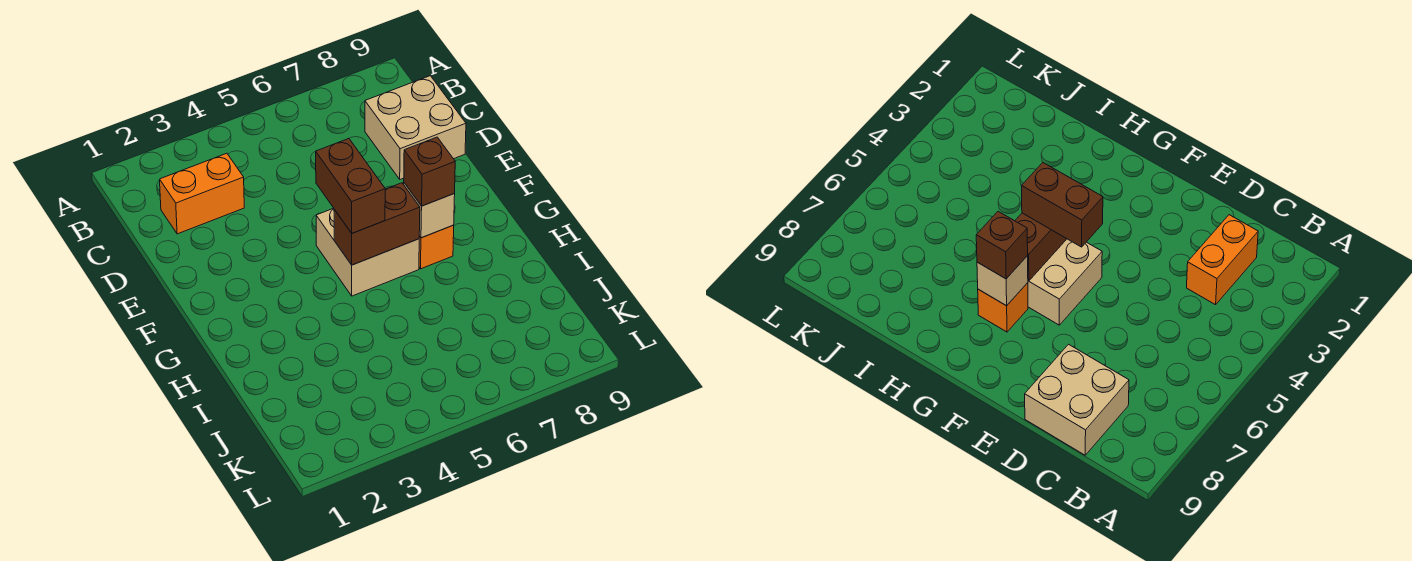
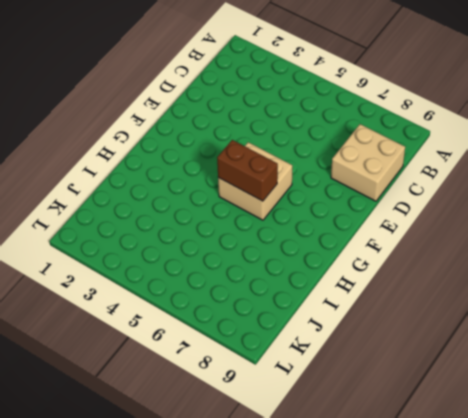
none -> orange brick C2:C3 level 1
none -> orange brick G7 level 1

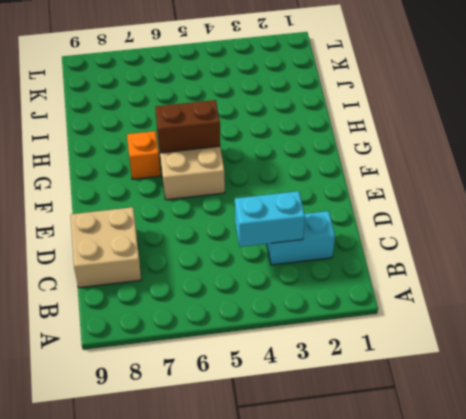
cyan brick C2:C3 level 1 -> orange brick C2:C3 level 1
cyan brick C3:C4 level 2 -> none
none -> tan brick G7 level 2
none -> brown brick F5:G5 level 3

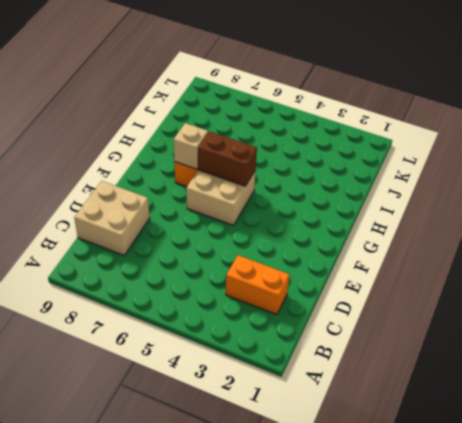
none -> brown brick F5:G5 level 3
none -> brown brick G7 level 3

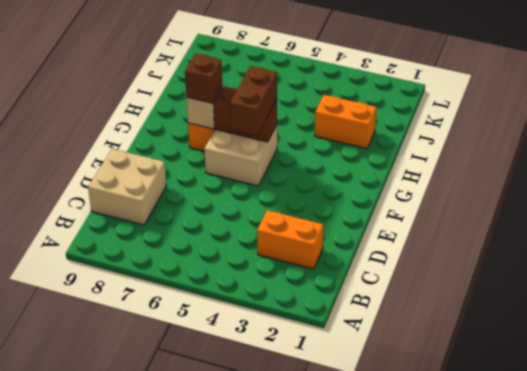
orange brick I2:I3 level 1 -> none

